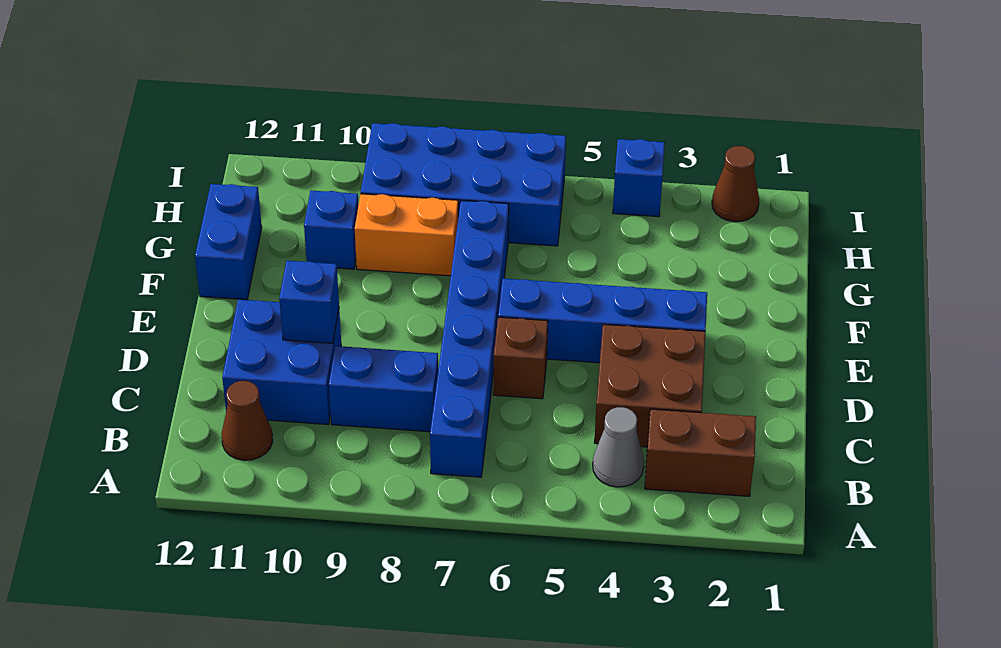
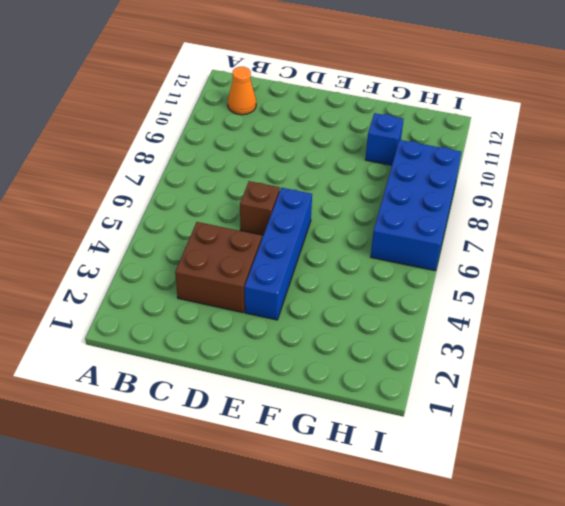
orange cone B11 level 1 -> brown cone B11 level 1
none -> brown brick B2:B3 level 1
none -> grey cone B4 level 1
none -> blue brick B7:G7 level 1

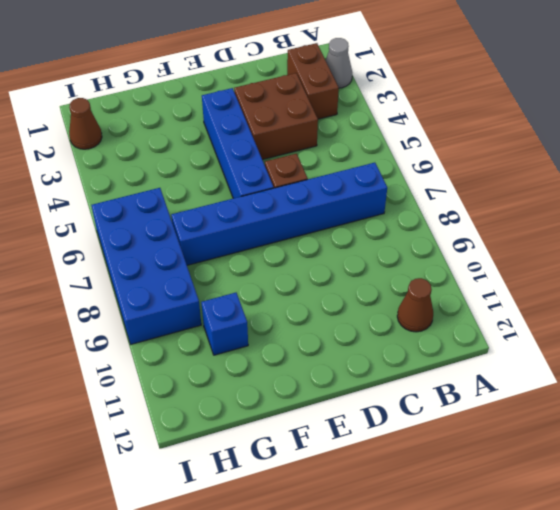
grey cone A2 level 1 -> grey cone B4 level 1
none -> blue brick C8:C9 level 1
none -> blue brick C10:D11 level 1
none -> blue brick F12:G12 level 1

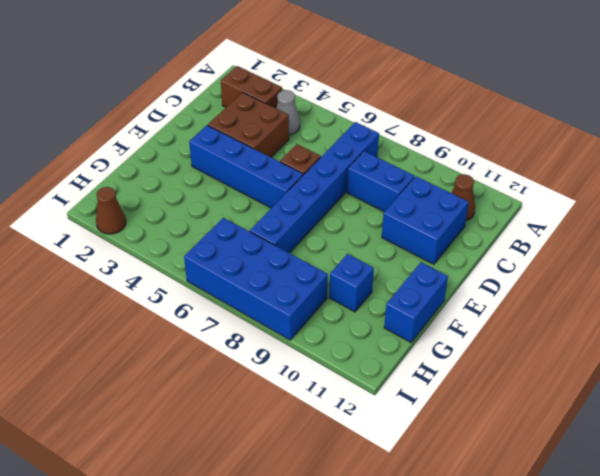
none -> orange brick G8:G9 level 1
none -> blue brick I4 level 1
none -> blue brick D10 level 2

